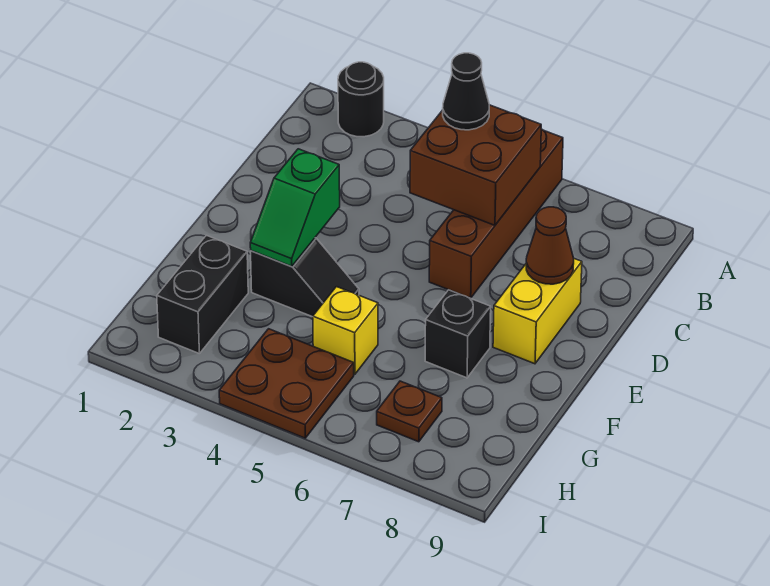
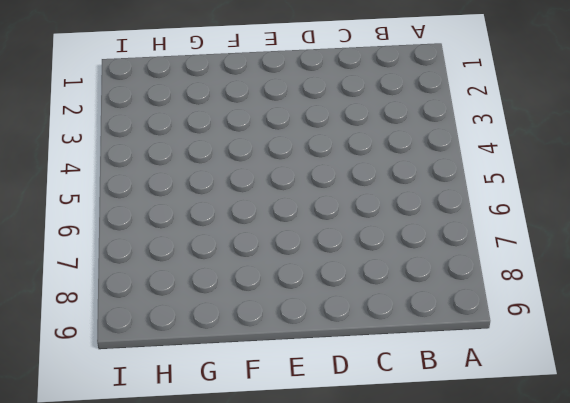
none -> black round brick A2 level 1
none -> brown brick A6:D6 level 1
none -> yellow brick D8:E8 level 1

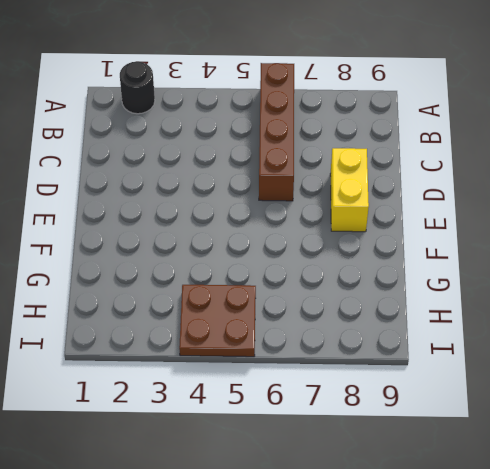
none -> black slope F3:F4 level 1 top 3
none -> black brick F7 level 1
none -> black brick G2:H2 level 1

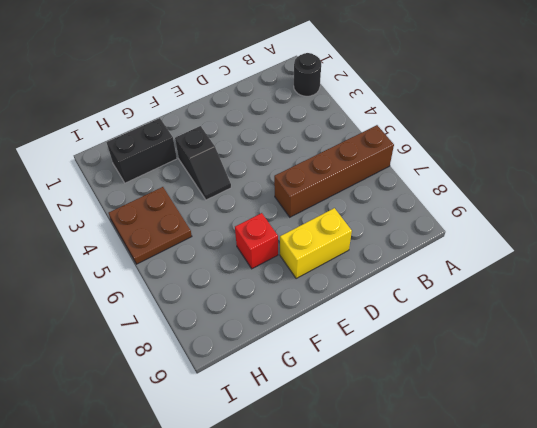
red brick F7 level 1 -> black brick F7 level 1
none -> yellow brick G5 level 1
none -> brown plate H7 level 1
none -> brown brick B5:C6 level 2

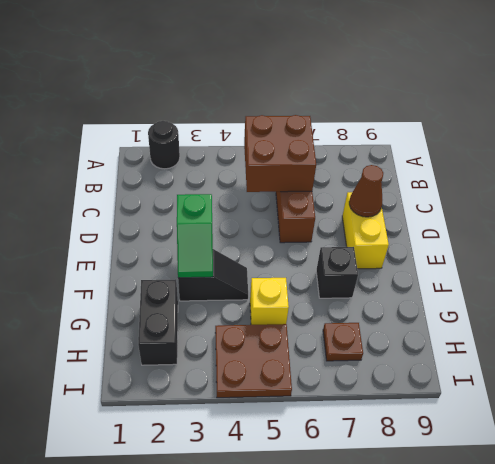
none -> black cone B5 level 3

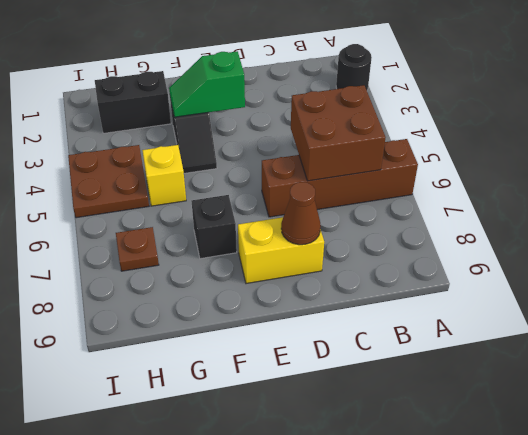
none -> black cone B5 level 3

